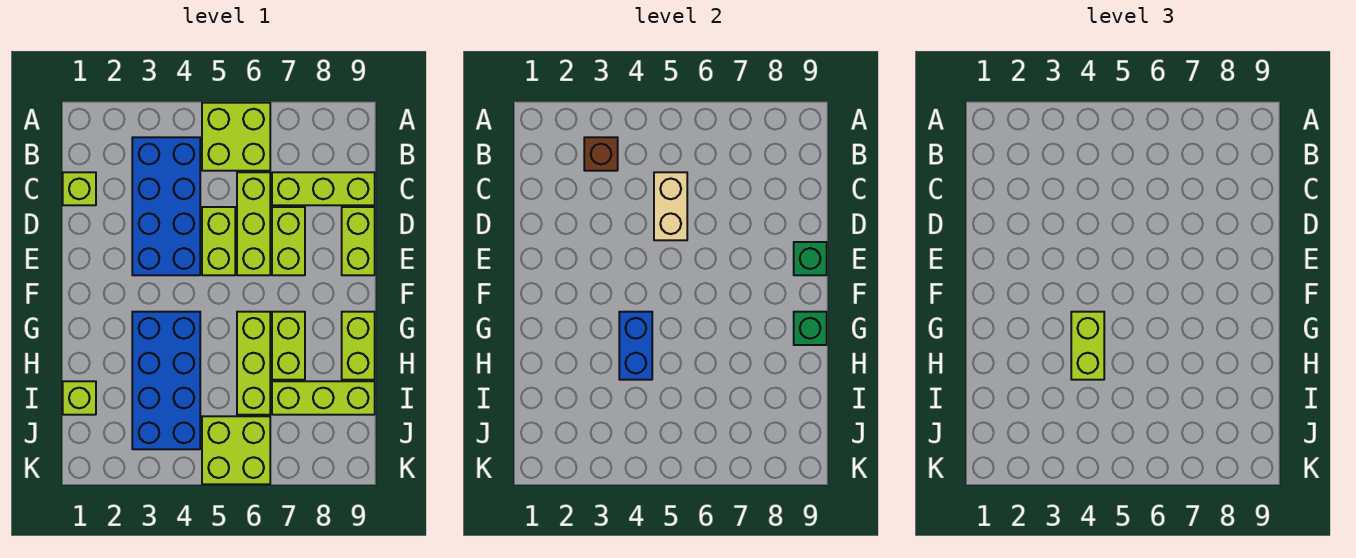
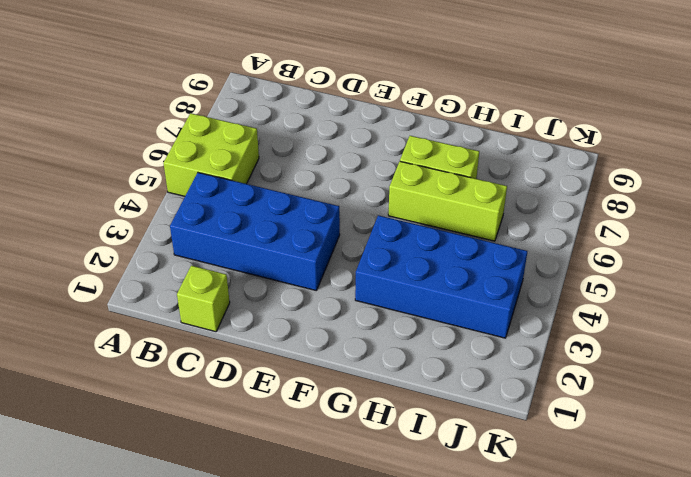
none -> lime brick C6:E6 level 1
none -> lime brick C7:C9 level 1
none -> lime brick D5:E5 level 1

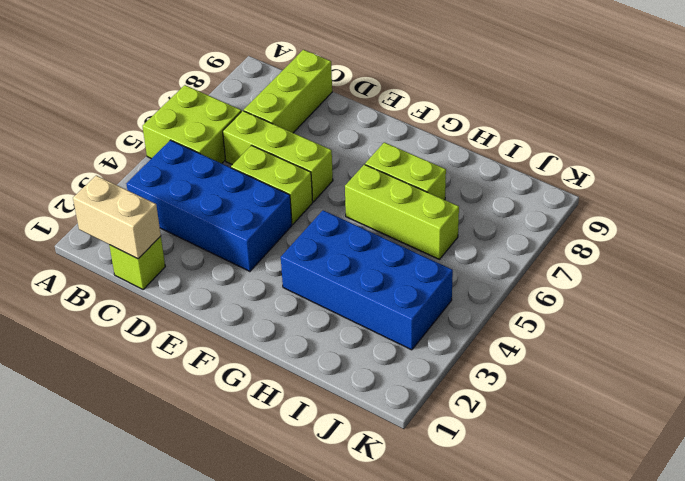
tan brick B1:C1 level 2 -> tan brick C5:D5 level 2
none -> lime brick D7:E7 level 1
none -> lime brick D9:E9 level 1
none -> lime brick G9:H9 level 1

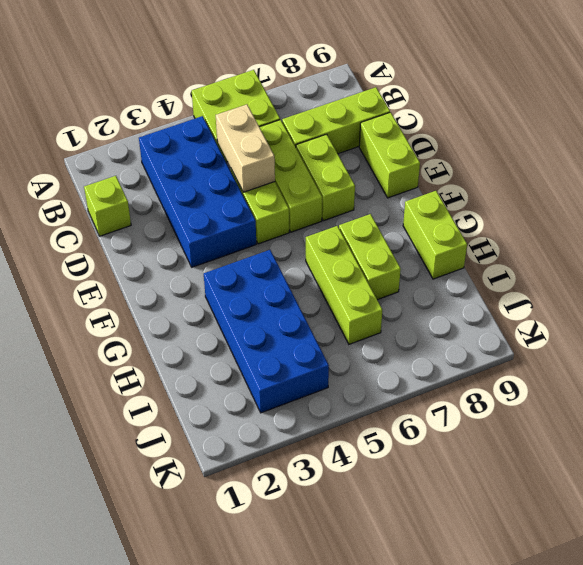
none -> lime brick I1 level 1
none -> lime brick I7:I9 level 1
none -> lime brick J5:K6 level 1

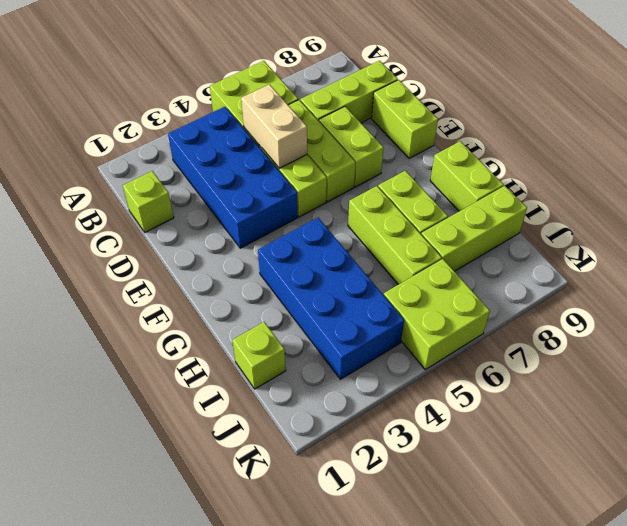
none -> brown brick B3 level 2
none -> green brick E9 level 2
none -> blue brick G4:H4 level 2

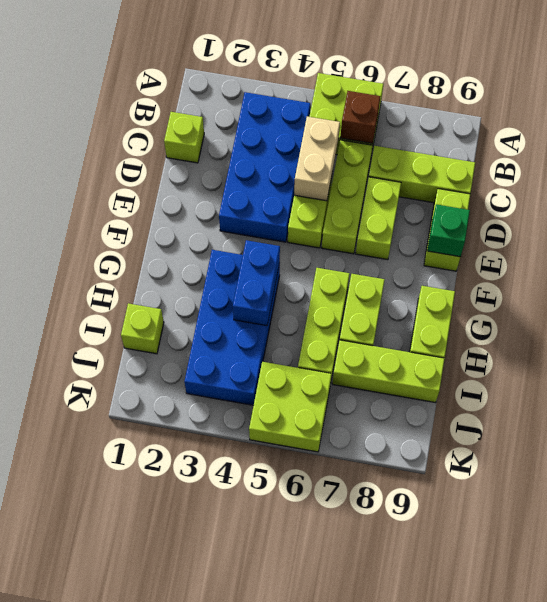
brown brick B6 level 2 -> brown brick B3 level 2
none -> green brick G9 level 2
none -> lime brick G4:H4 level 3

